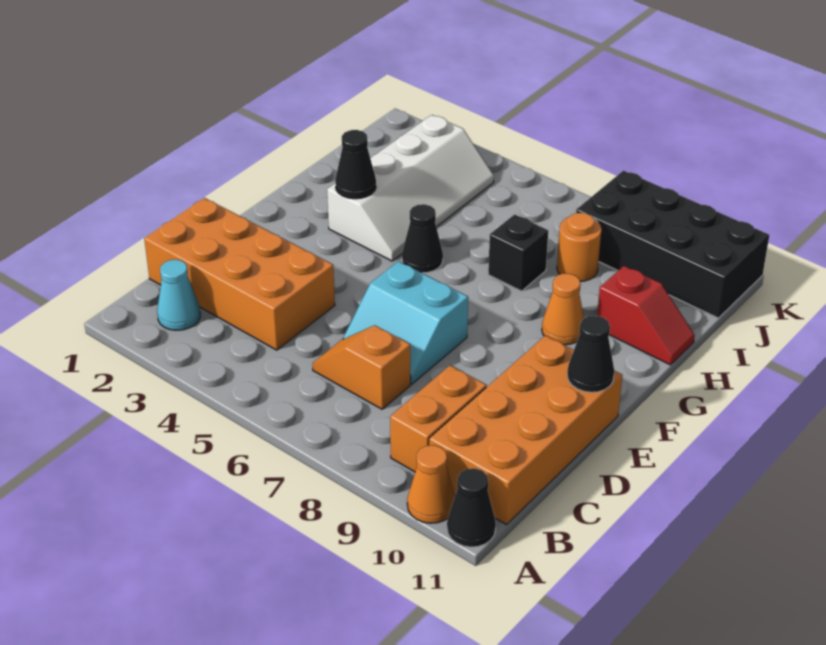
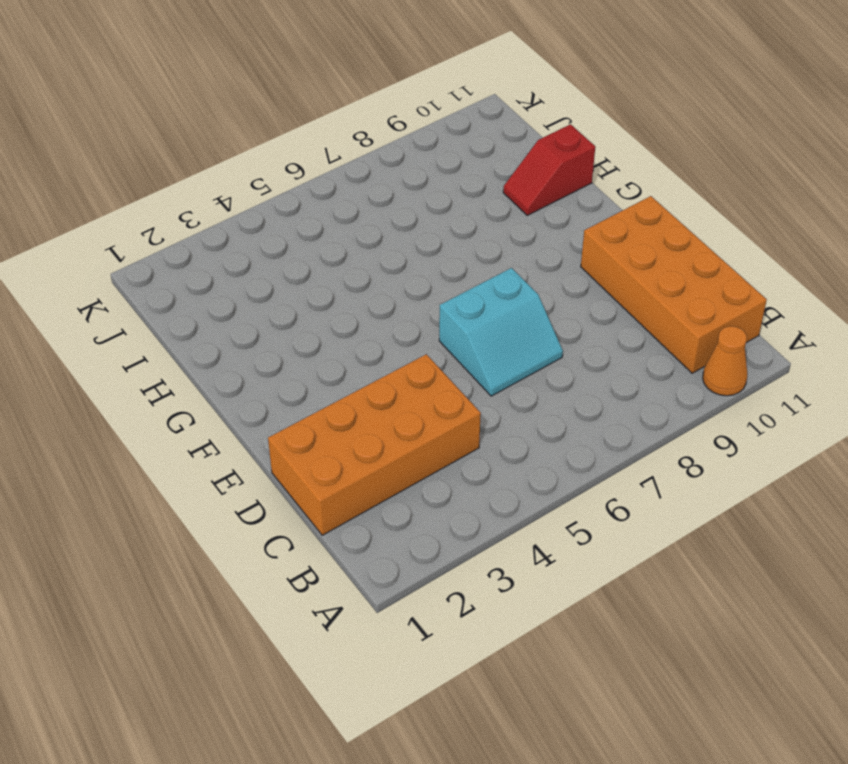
red slope H10:H11 level 1 top 11 -> red slope H10:H11 level 1 top 10
none -> black cone A11 level 1
none -> cyan cone B2 level 1
none -> orange brick B9:C9 level 1

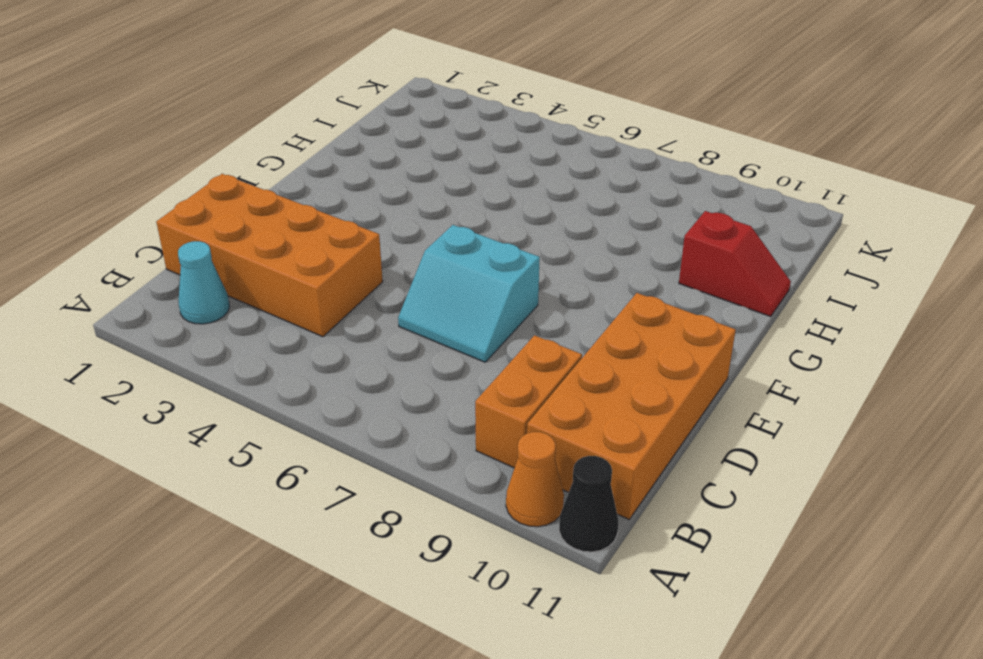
none -> orange slope C6:C7 level 1 top 7
none -> white slope G3:J4 level 1 top 3
none -> black cone G5 level 1

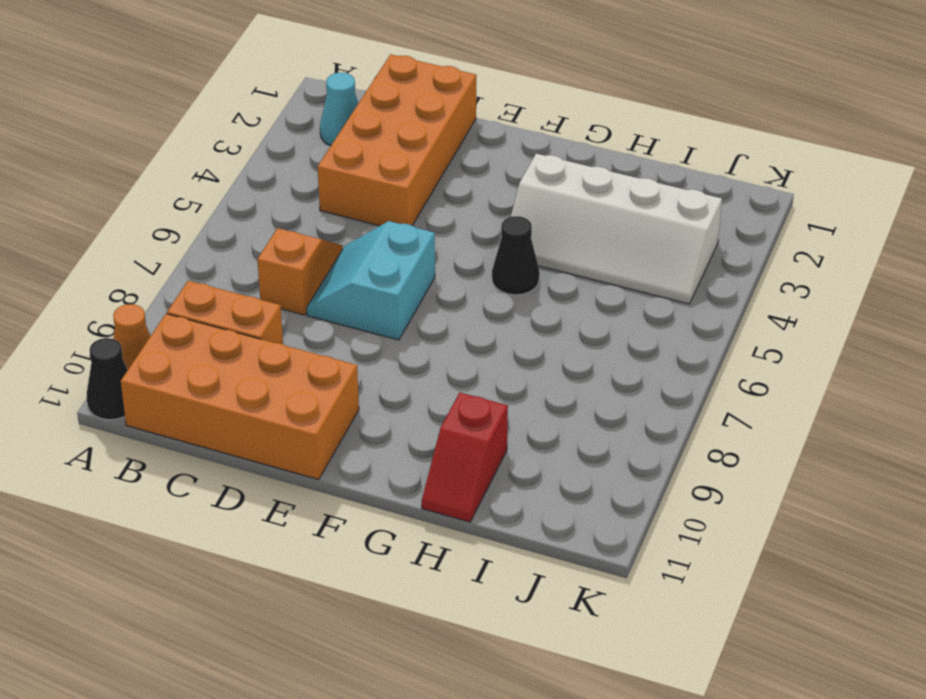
none -> orange cone G9 level 1
none -> black brick H7 level 1
none -> orange round brick I8 level 1

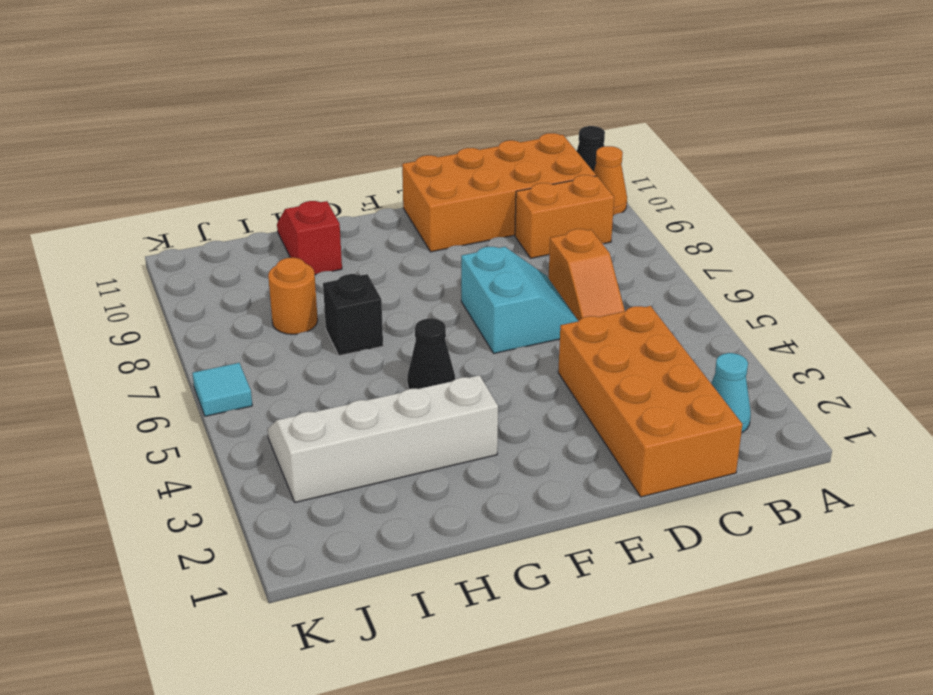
cyan tile K6 level 1 -> none
none -> orange cone G9 level 1
none -> black brick J8:K11 level 1
none -> black cone E11 level 2

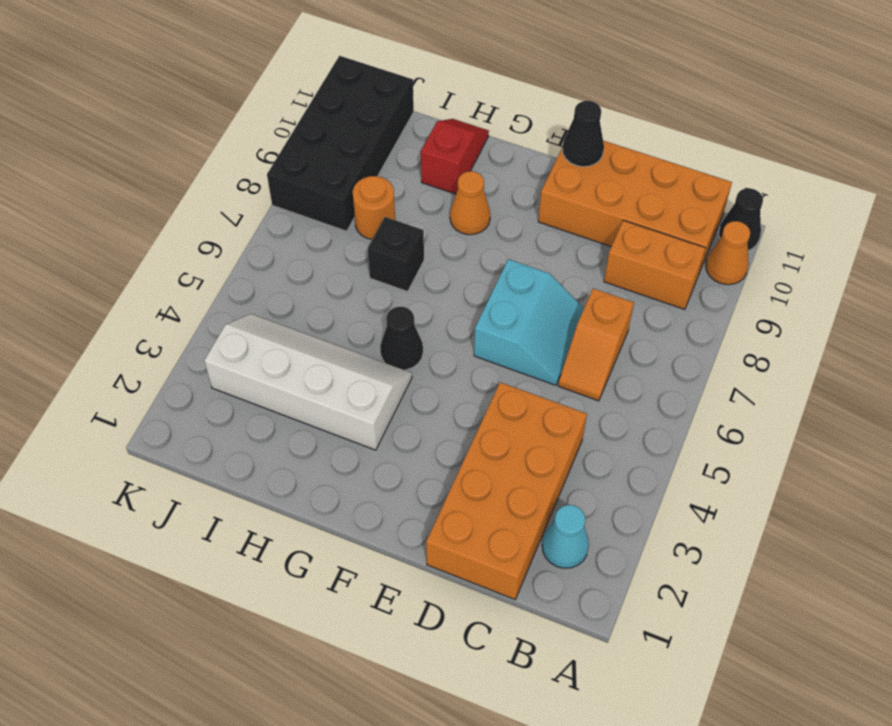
none -> black cone G3 level 2

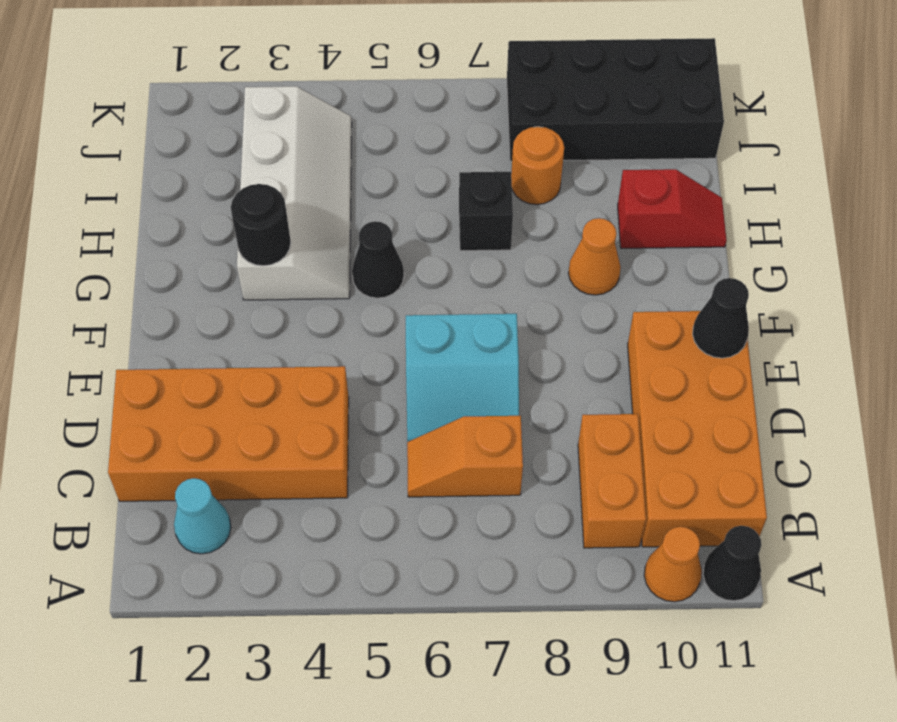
black round brick G3 level 2 -> black cone G3 level 2

